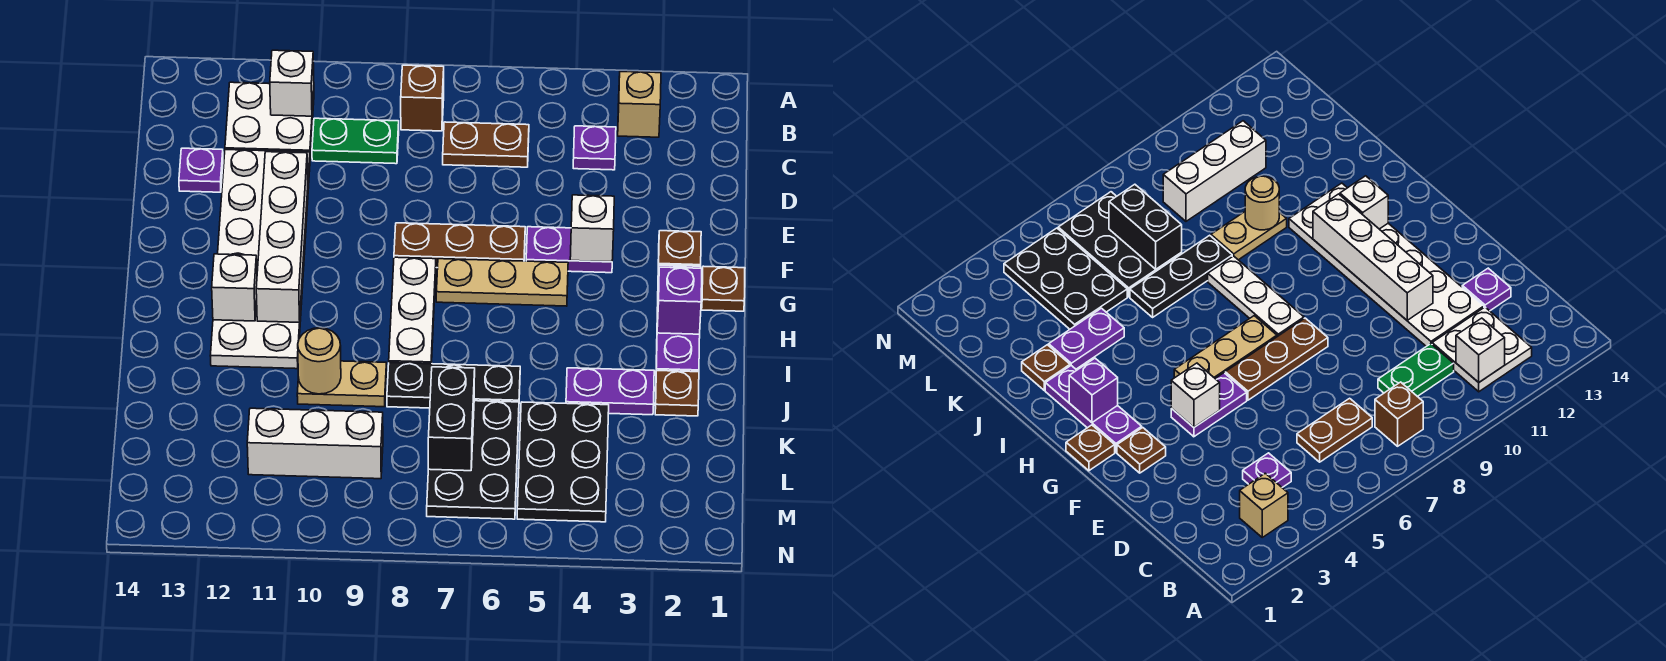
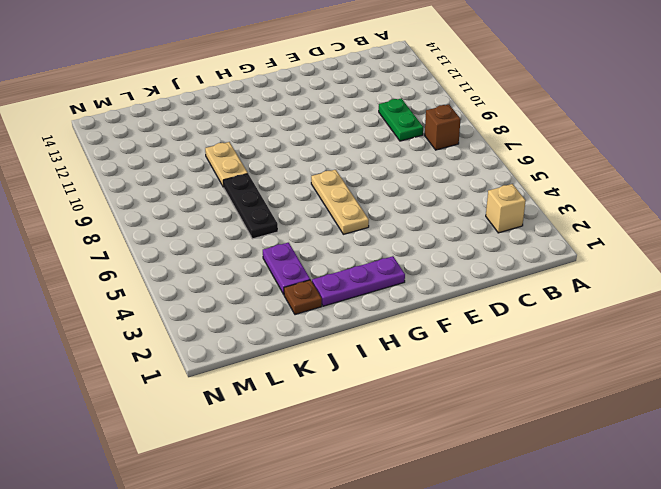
none -> white plate B11:C12 level 1
none -> purple plate C4 level 1
none -> brown plate C6:C7 level 1

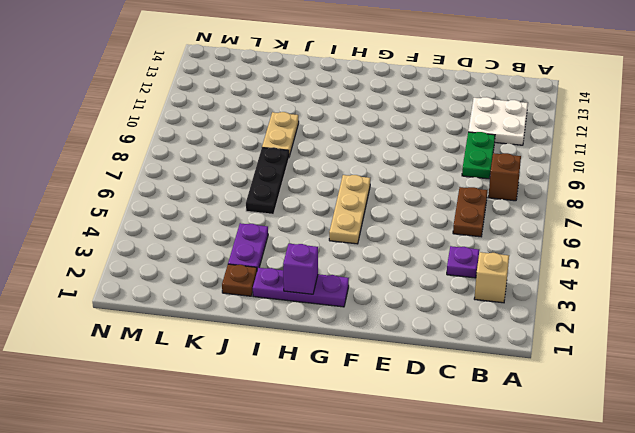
none -> white plate D11:I12 level 1
none -> purple plate D13 level 1
none -> brown plate F2 level 1

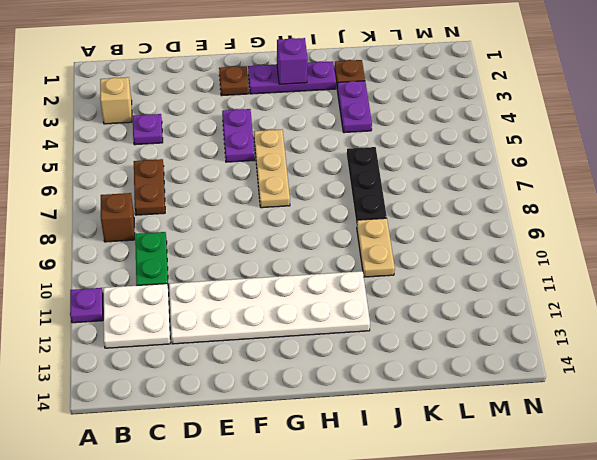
purple plate A11 level 1 -> purple plate D13 level 1
none -> brown plate F6:F8 level 1
none -> brown plate G1 level 1
none -> white plate G8:I8 level 1

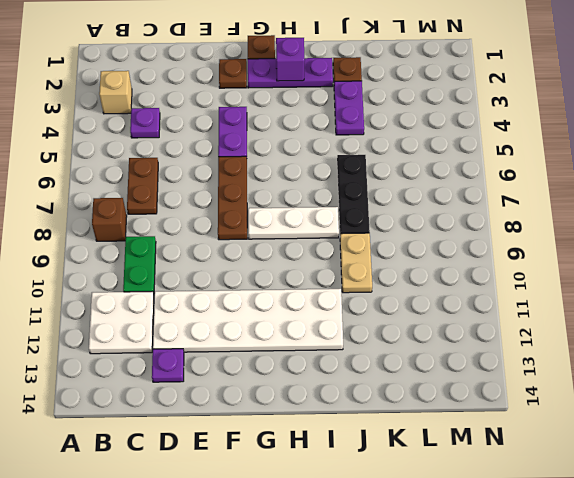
none -> tan plate G5:G7 level 1
none -> black plate K4:M5 level 1
none -> black plate K6:M7 level 1

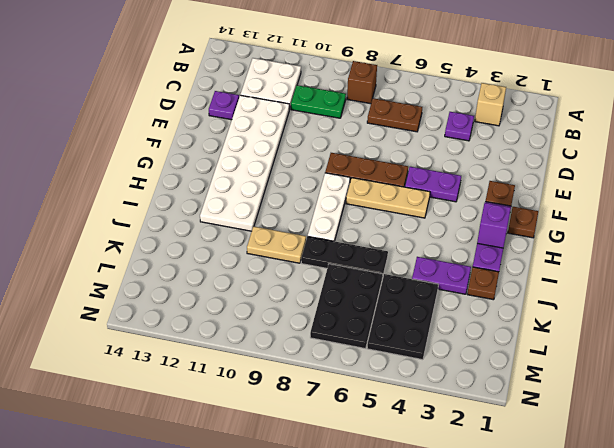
none -> white brick L9:L11 level 1
none -> white brick B11 level 2
none -> white brick E11:H11 level 2

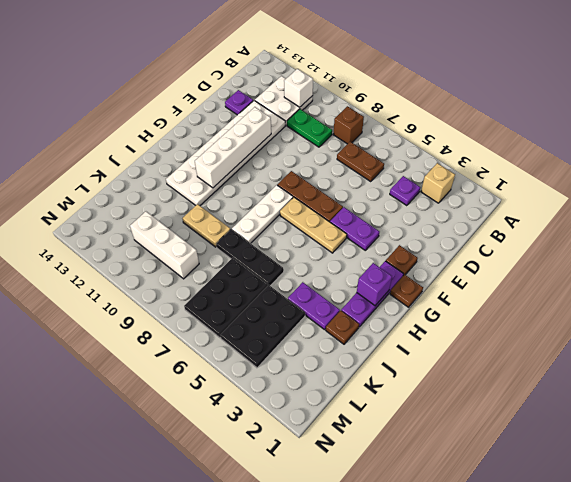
none -> white brick F4 level 2
none -> white brick H12 level 2
none -> tan round brick J10 level 2

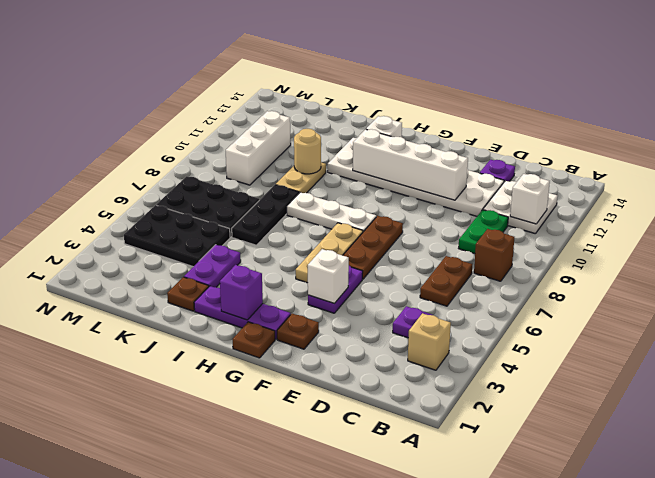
none -> black brick K7:L7 level 2

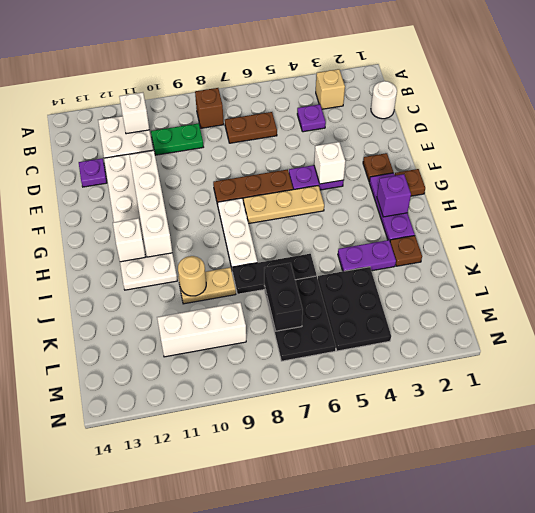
white round brick C1 level 1 -> none

